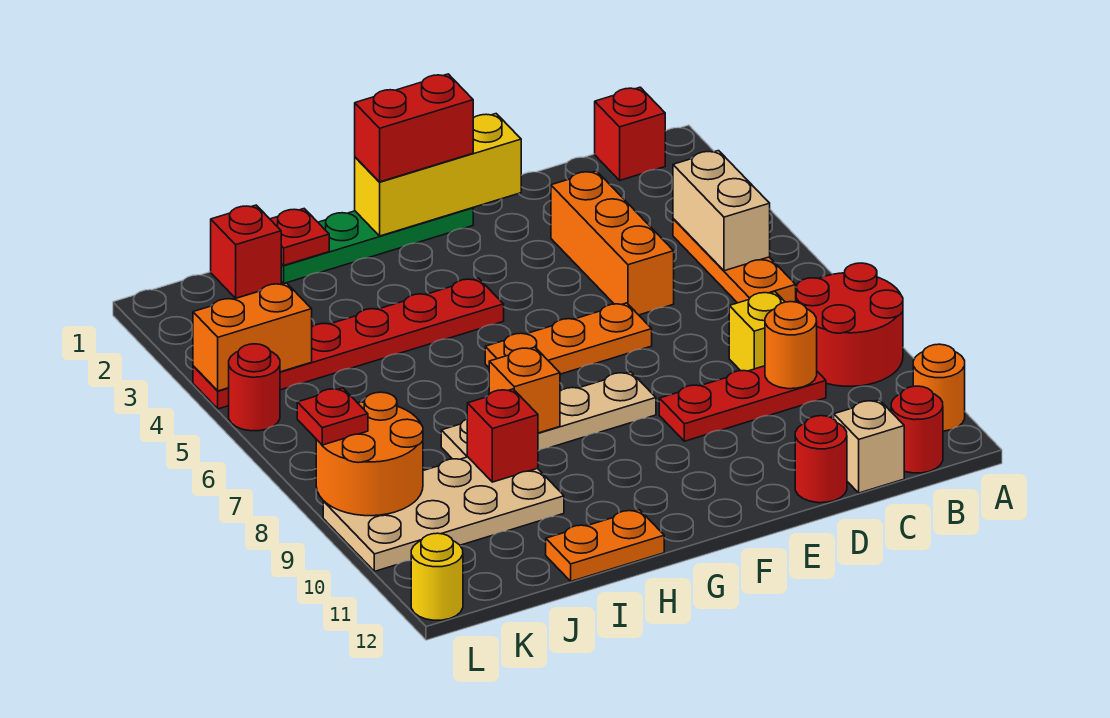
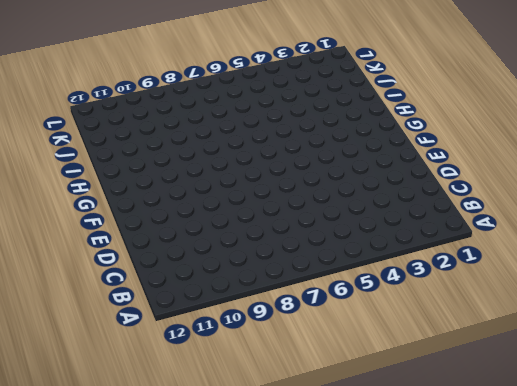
none -> red round brick A8:B9 level 1
none -> orange round brick A11 level 1
none -> red brick B1 level 1

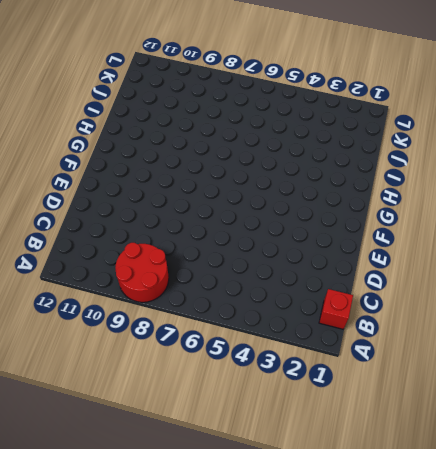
none -> orange round brick A11 level 1
none -> orange plate B4:B6 level 1
none -> red round brick B12 level 1

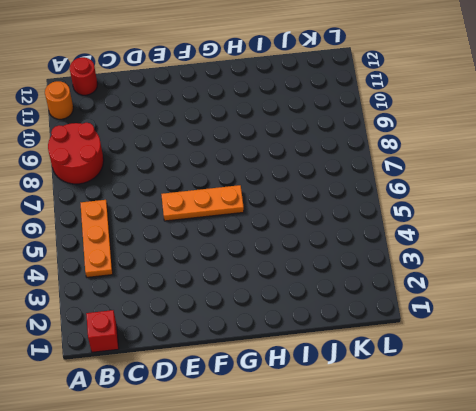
none -> yellow brick C8 level 1
none -> red plate C9:E9 level 1
none -> tan brick C12 level 1

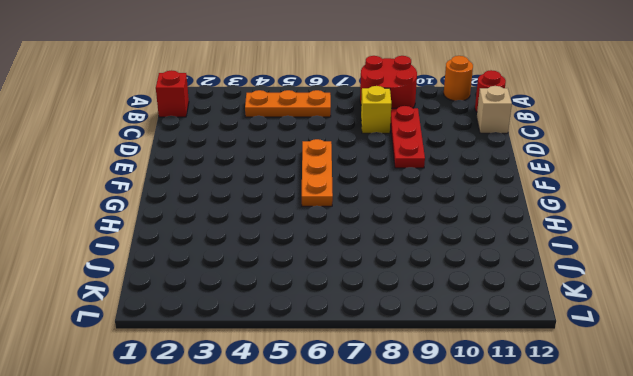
none -> orange brick D3:D5 level 1
none -> red round brick D12 level 1
none -> green plate F1:I1 level 1

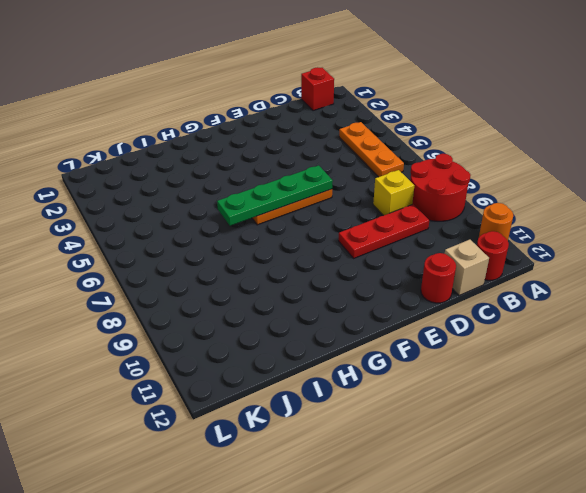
green plate E6:H6 level 2 -> green plate F1:I1 level 1
none -> orange brick D3:D5 level 1
none -> tan plate F8:I8 level 1
none -> red plate G4:L4 level 1

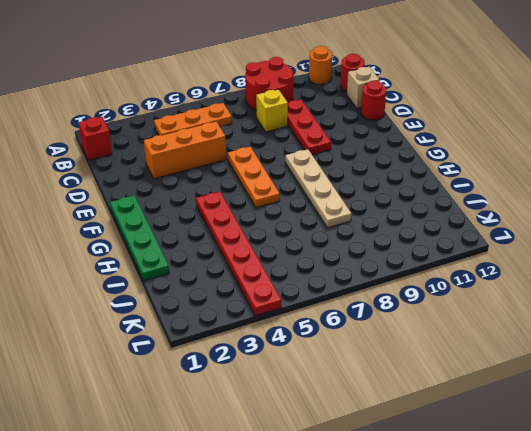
none -> orange plate H12:I12 level 1
none -> tan plate I9:L10 level 1
none -> red brick J1 level 1

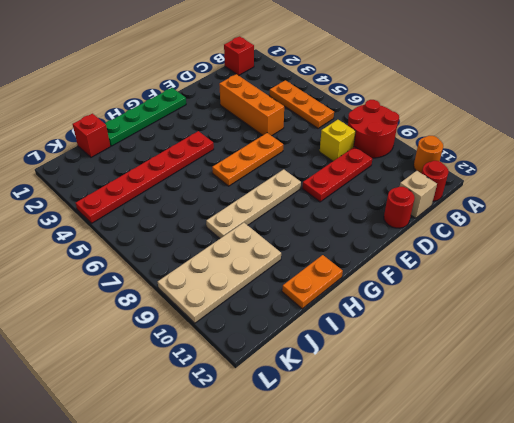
none -> red round brick L5 level 1
none -> yellow round brick L12 level 1
none -> tan brick B4:B5 level 2

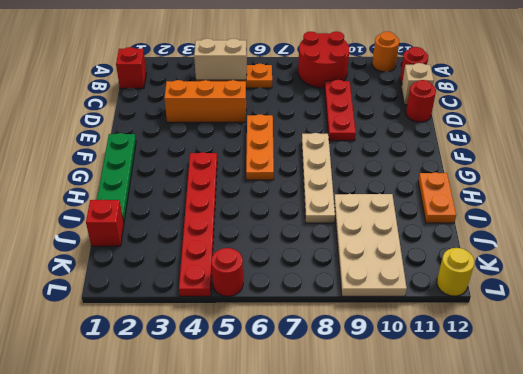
none -> yellow brick C8 level 1
none -> orange round brick C9 level 2
none -> yellow brick E1:G1 level 2

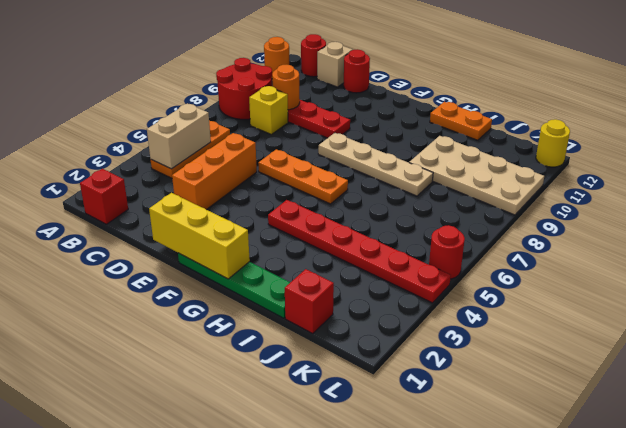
none -> orange brick H8 level 2
none -> red plate I1 level 2
none -> red brick I9 level 2

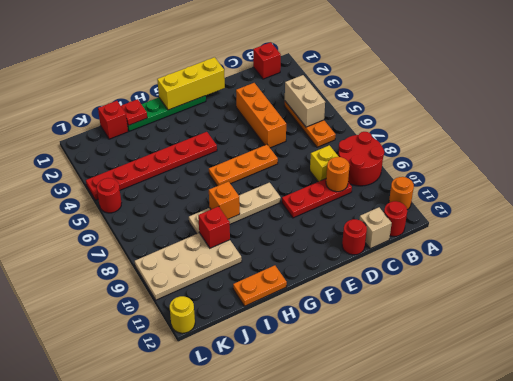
none -> orange brick K4:L4 level 2
none -> orange round brick K8:L9 level 2
none -> red brick F1:G1 level 3

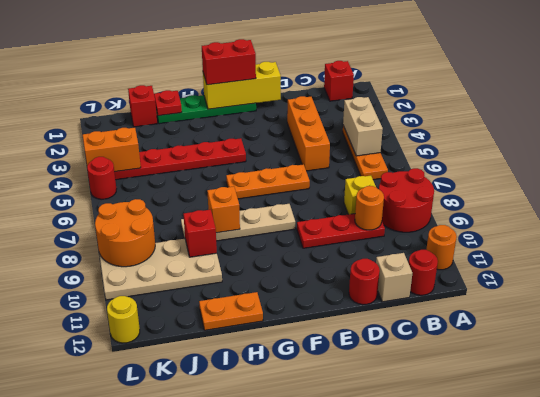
none -> red plate L8 level 3

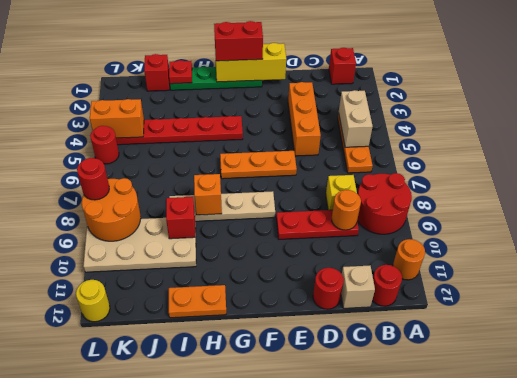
red round brick L8 level 3 -> red plate L8 level 3

